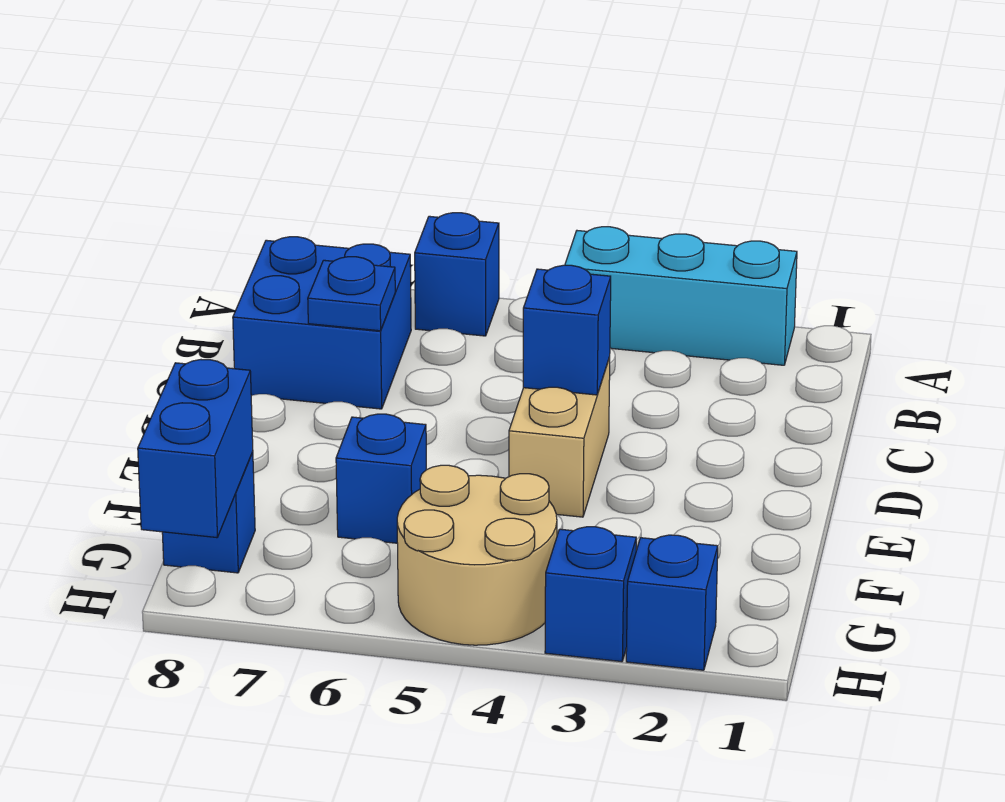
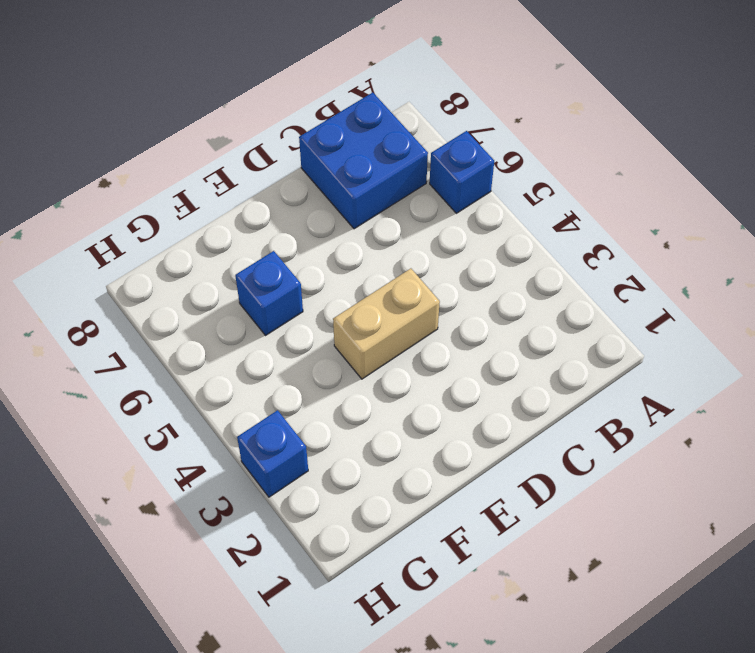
none -> cyan brick A2:A4 level 1
none -> tan round brick G4:H5 level 1
none -> blue brick G8 level 1

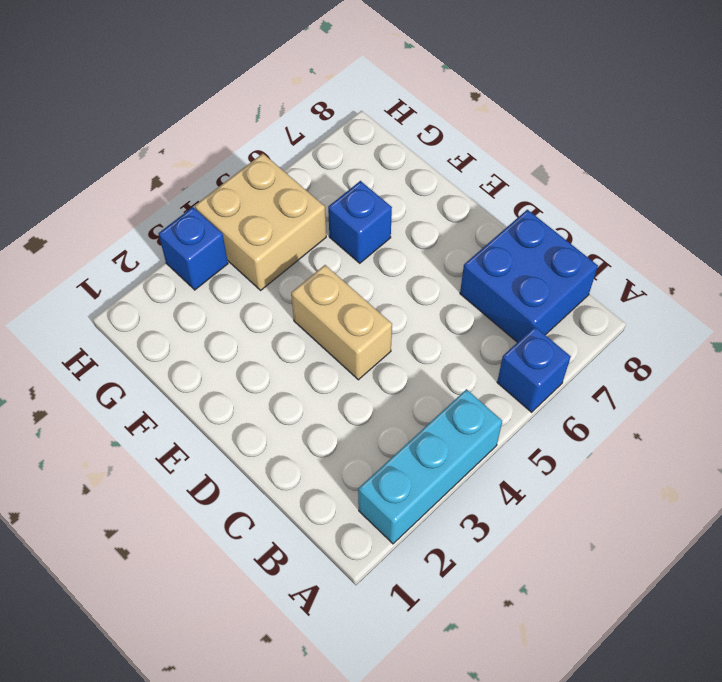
tan brick G4:H5 level 1 -> tan round brick G4:H5 level 1
none -> blue brick G8 level 1
none -> blue brick H2 level 1
none -> blue plate C7 level 2

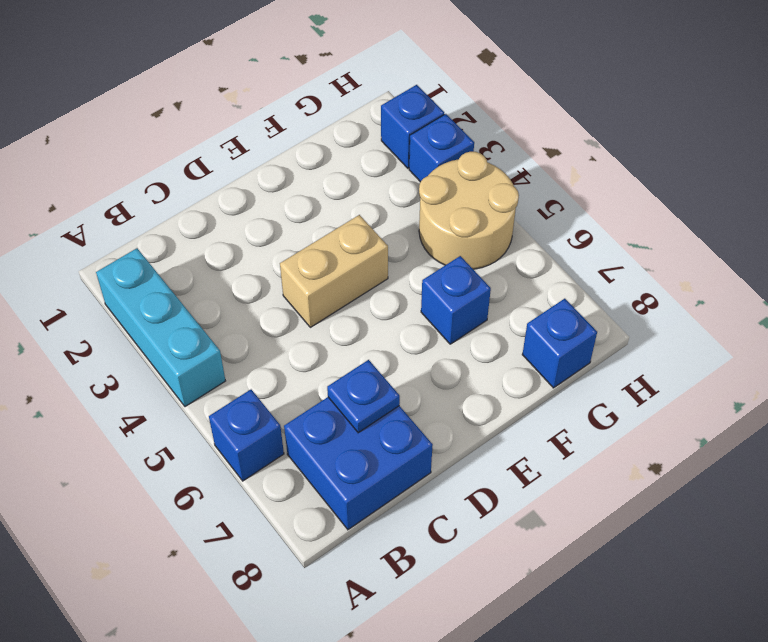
none -> blue brick D4 level 2
none -> blue brick G8:H8 level 2

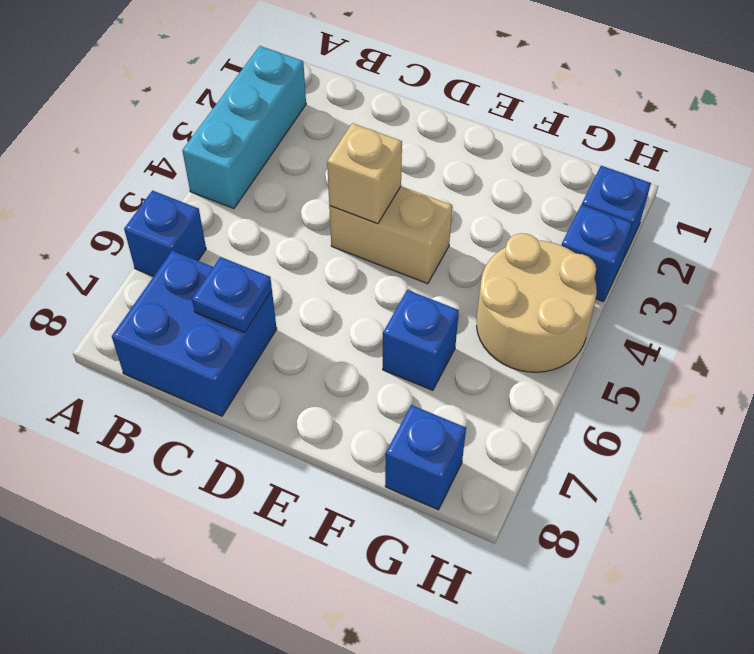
tan brick D4 level 2 -> blue brick D4 level 2
none -> blue brick G8:H8 level 2

